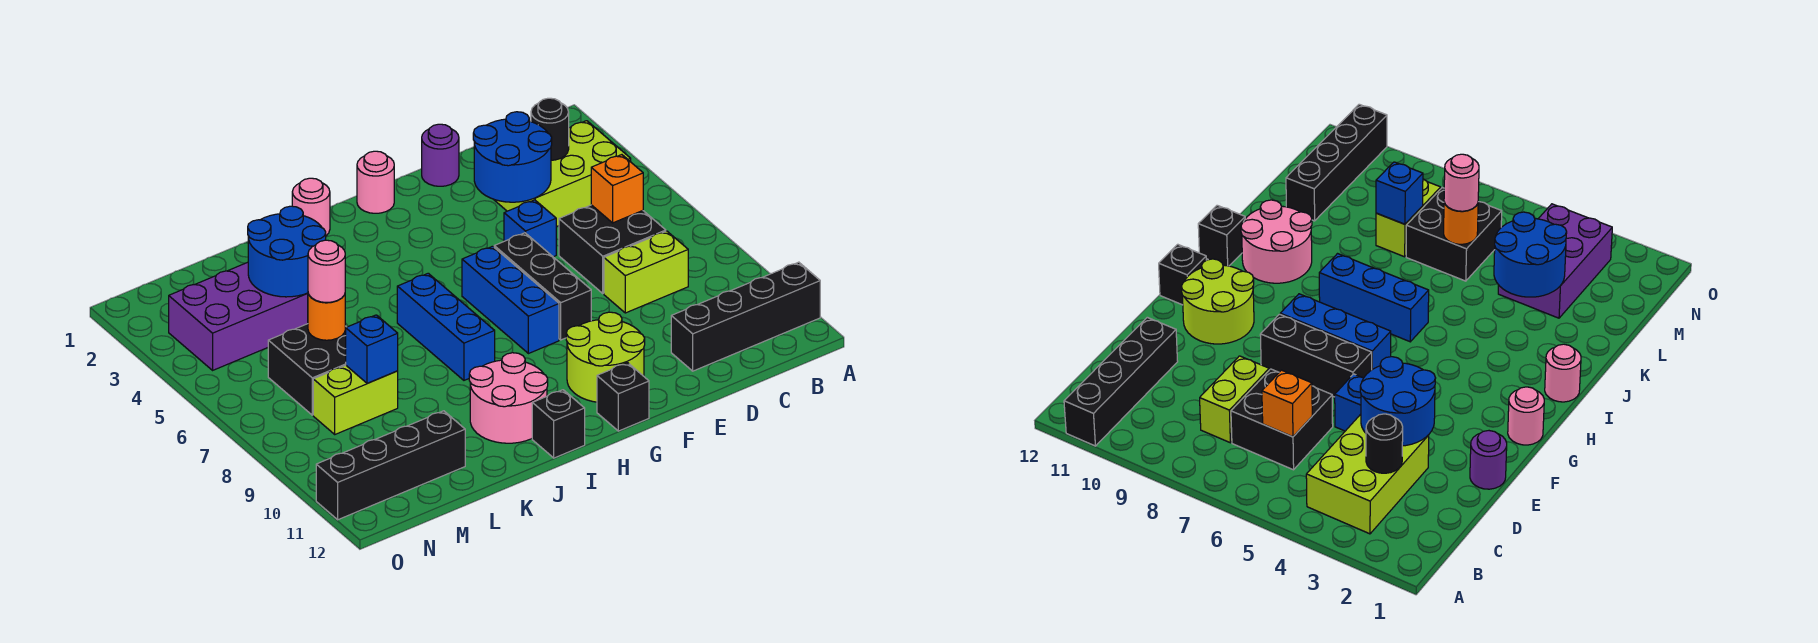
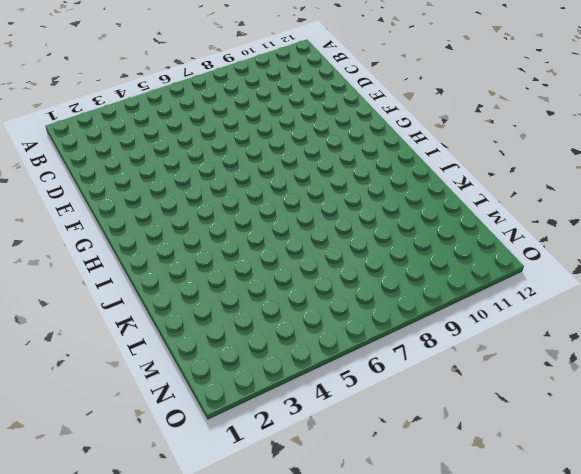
none -> black brick A11:D11 level 1
none -> lime brick B3:D4 level 1
none -> black brick C6:D7 level 1

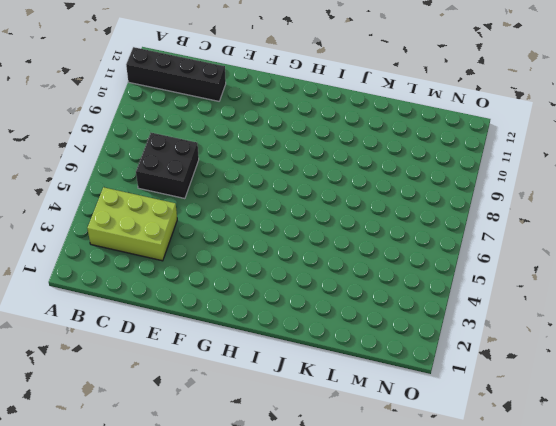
none -> lime brick C8:D8 level 1
none -> purple round brick E1 level 1
none -> blue brick E5 level 1

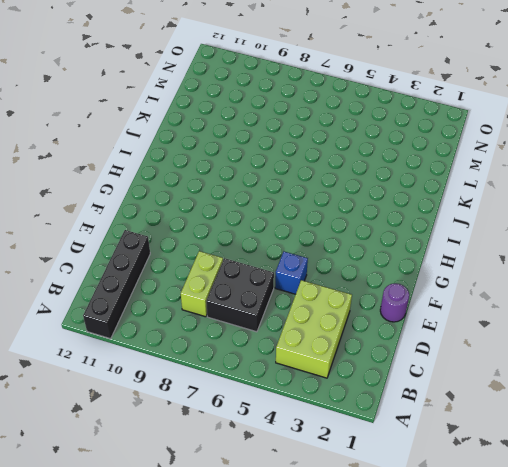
none -> black brick F6:F8 level 1
none -> lime round brick F10:G11 level 1
none -> pink round brick G1 level 1

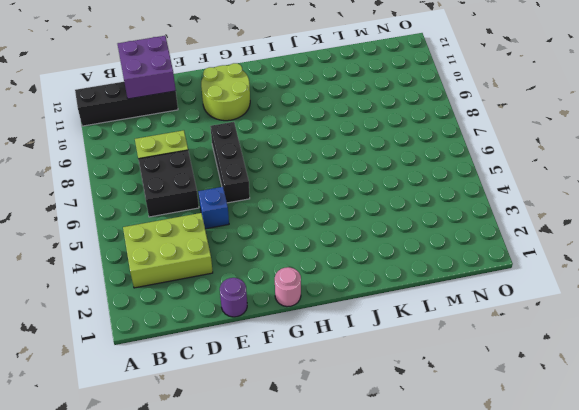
purple brick C11:D12 level 2 -> none
none -> blue brick G6:G8 level 1
none -> black brick G12 level 1
none -> pink round brick I1 level 1

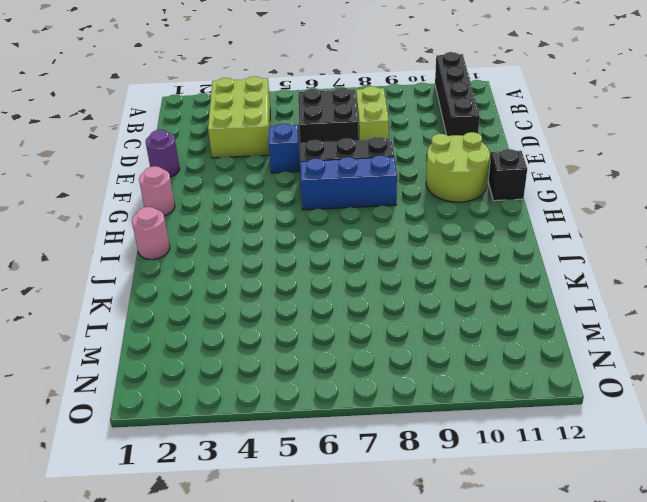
none -> blue brick I6:I8 level 1
none -> pink round brick I10:J11 level 1
none -> black brick I12 level 1

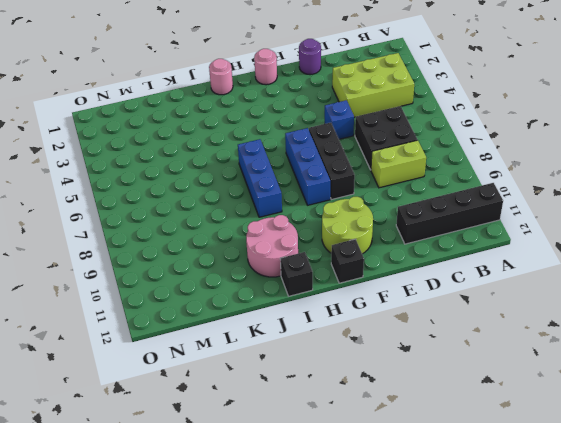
none -> purple brick L3:N4 level 1
none -> black brick L6:M7 level 1
none -> lime brick L8:M8 level 1

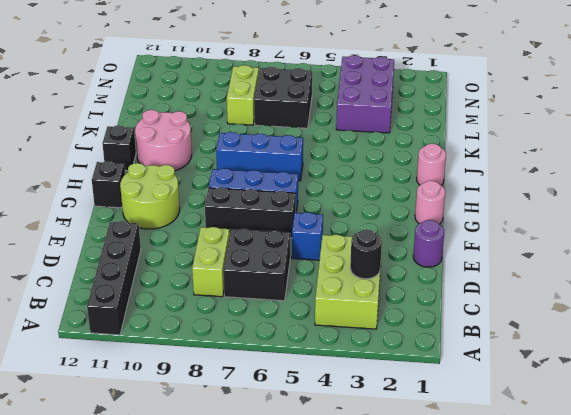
none -> black brick L11:O11 level 1
none -> orange brick C6 level 2
none -> blue round brick D3:E4 level 2

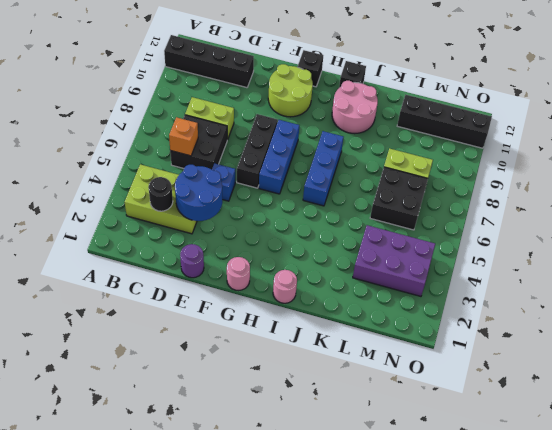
none -> blue round brick K3:L4 level 2
none -> orange round brick L6 level 2
none -> blue brick L8 level 2

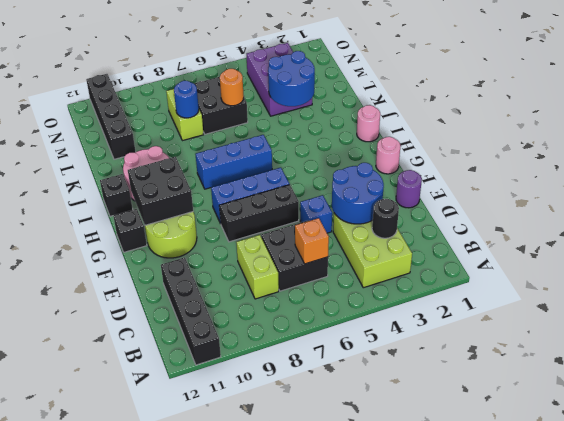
black brick G10:H11 level 2 -> none
blue round brick L8 level 2 -> blue brick L8 level 2
none -> pink round brick L6 level 3

